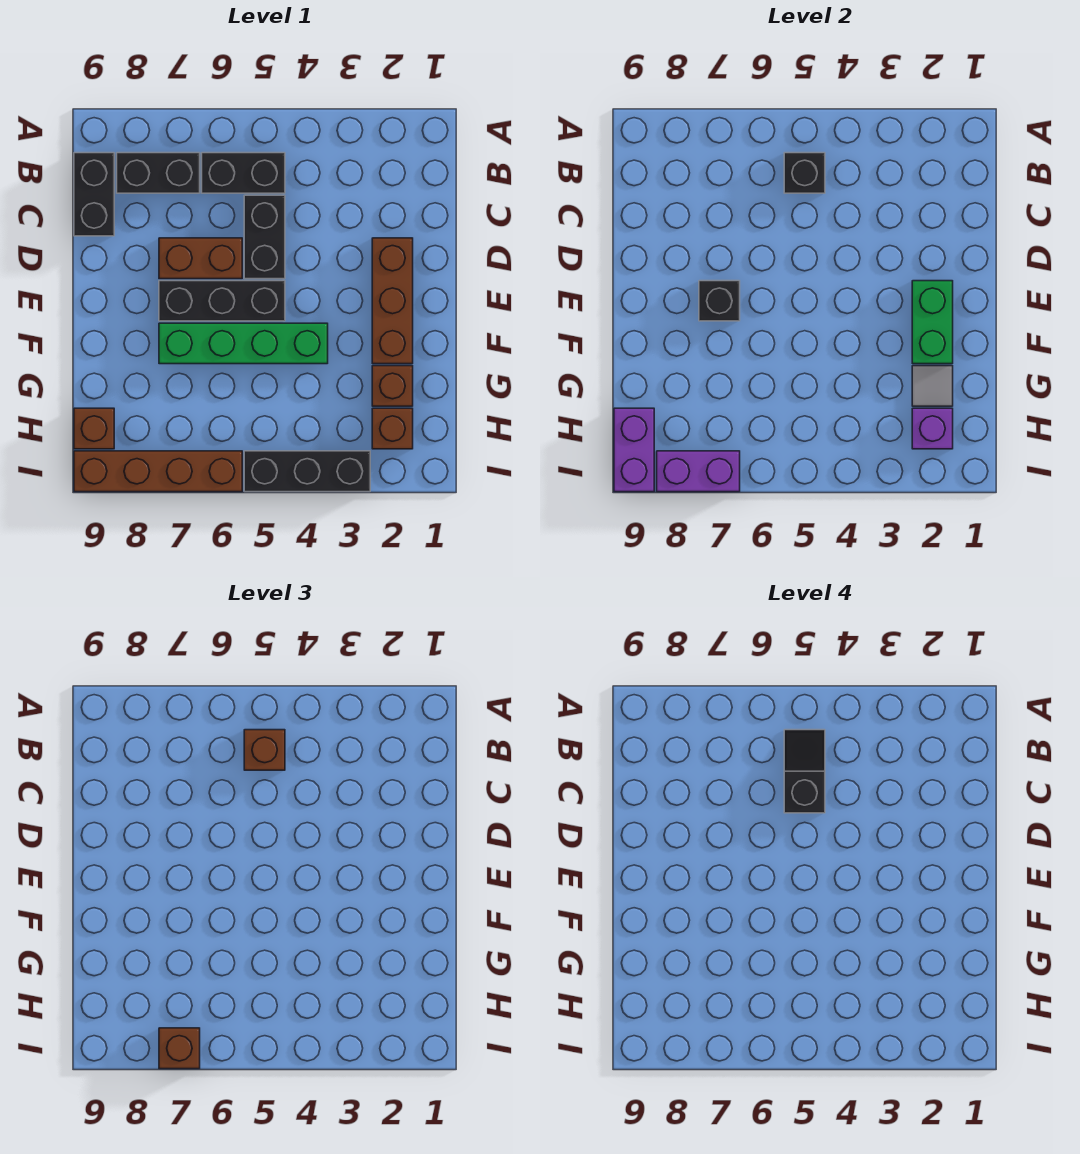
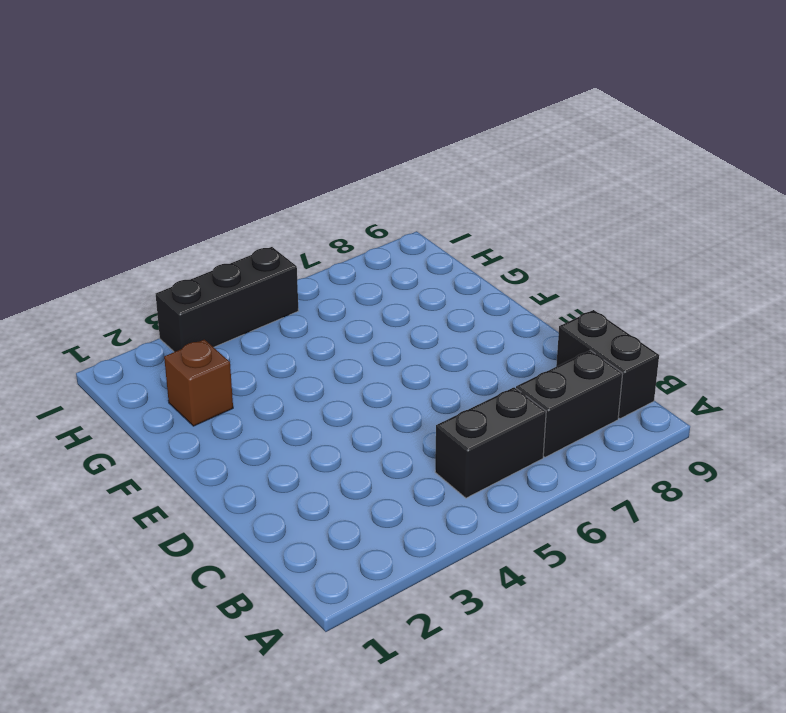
none -> black brick C5:D5 level 1
none -> brown brick D2:F2 level 1
none -> brown brick D6:D7 level 1

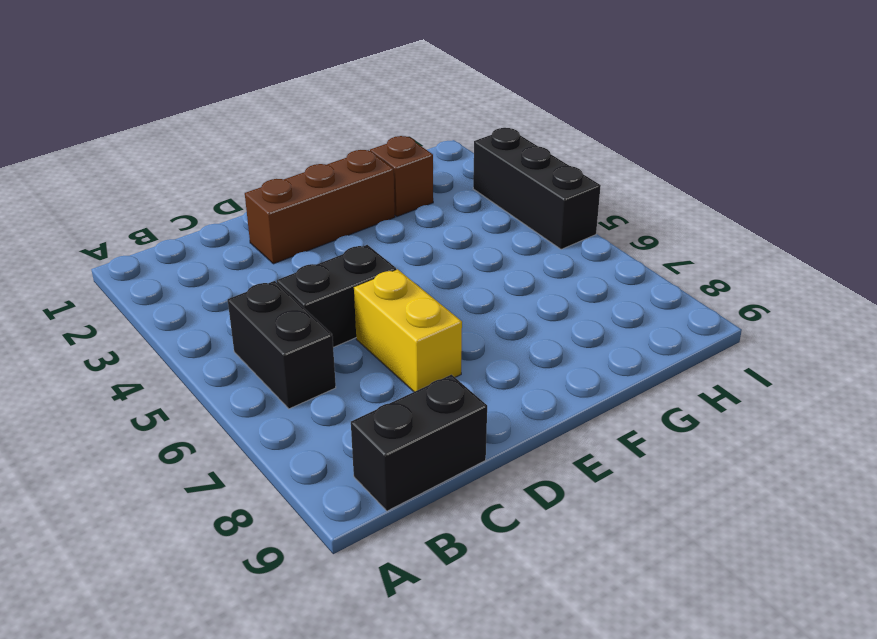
yellow brick D6:D7 level 1 -> brown brick D6:D7 level 1
none -> black brick B7:B8 level 1
none -> black brick E5:E7 level 1
none -> green brick F4:F7 level 1

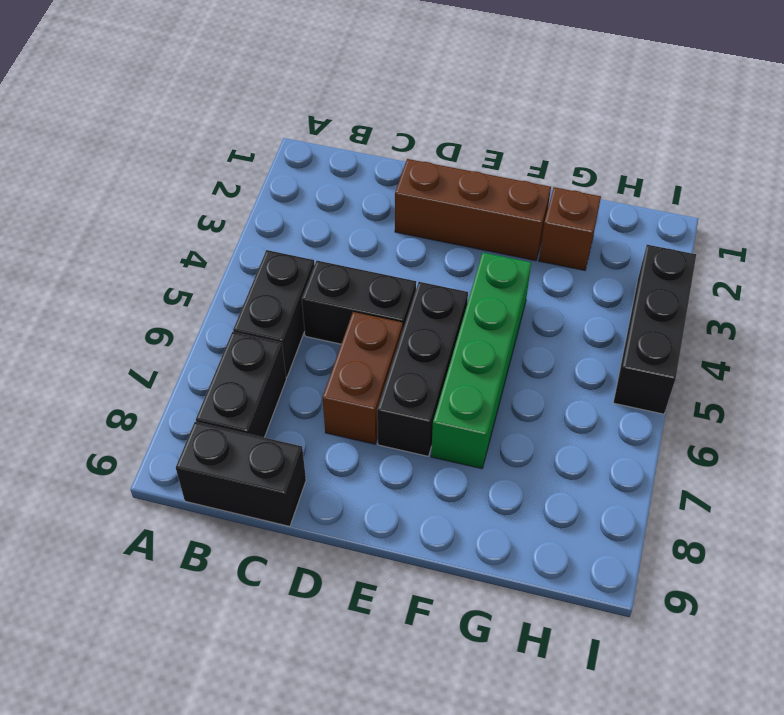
none -> brown brick H2 level 1
none -> brown brick H9 level 1
none -> brown brick I6:I9 level 1

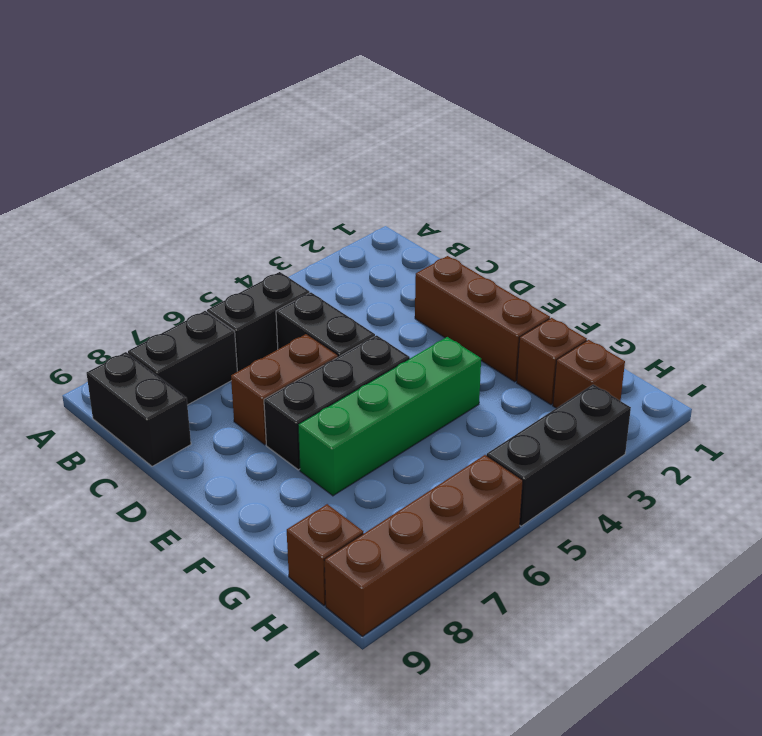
none -> black brick B5 level 2
none -> green brick E2:F2 level 2
none -> black brick E7 level 2

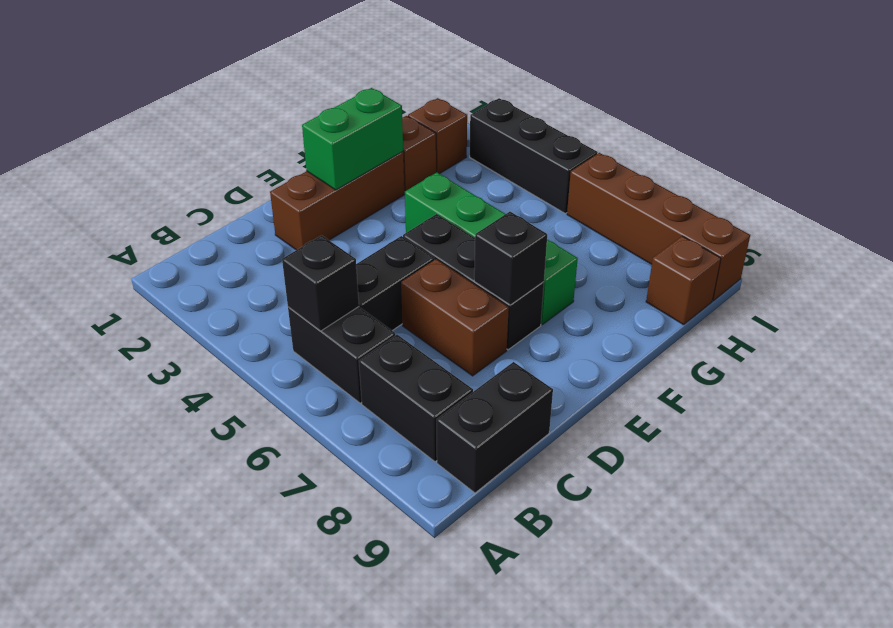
none -> grey tile G2 level 2
none -> purple brick H2 level 2
none -> purple brick H9:I9 level 2

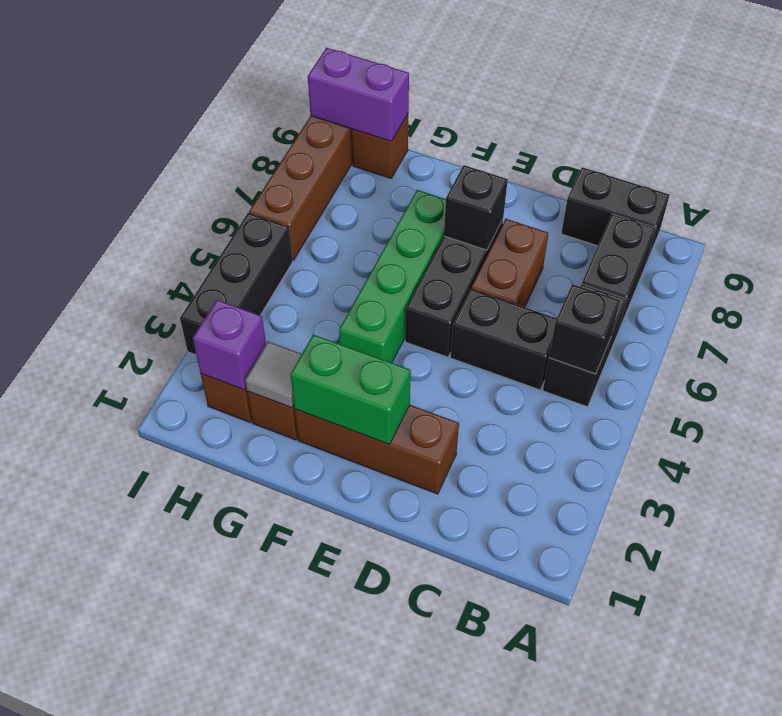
none -> purple brick I7:I8 level 2
none -> brown brick B5 level 3
none -> brown brick I7 level 3

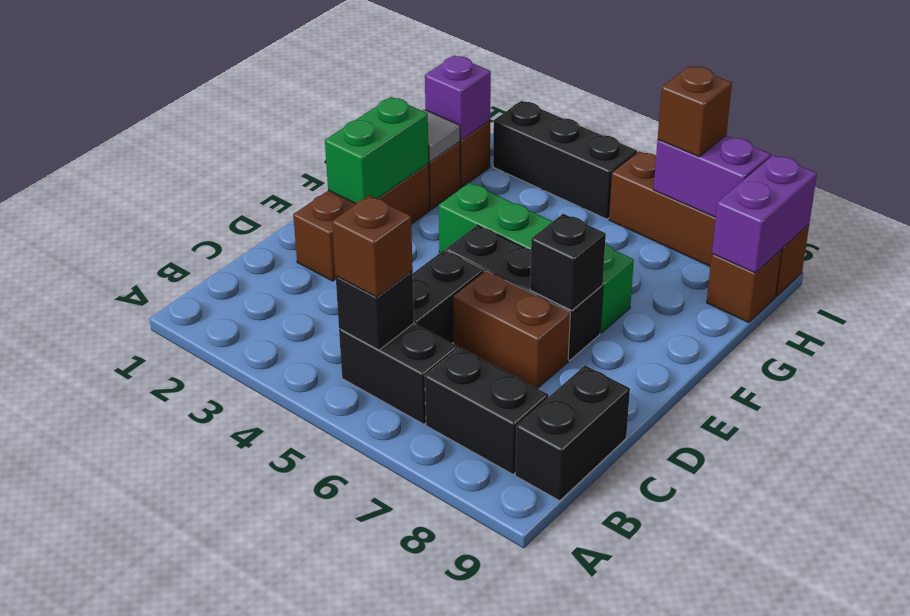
none -> black slope B5:C5 level 4 top C

